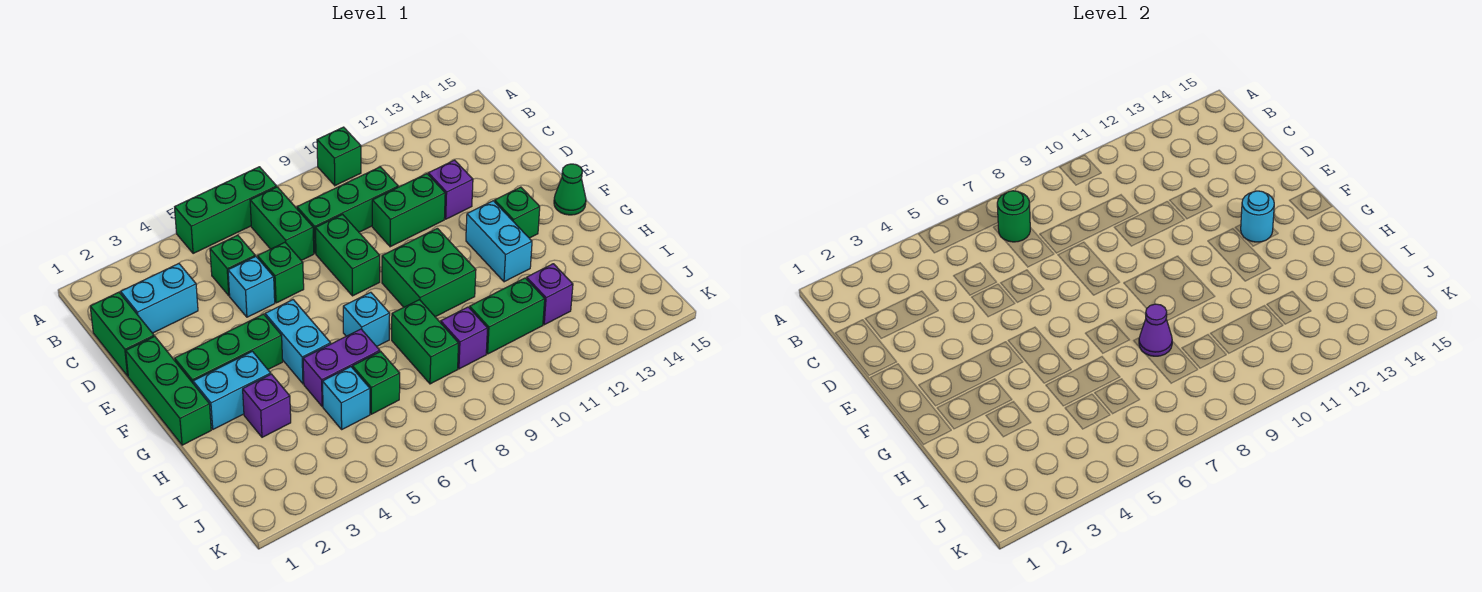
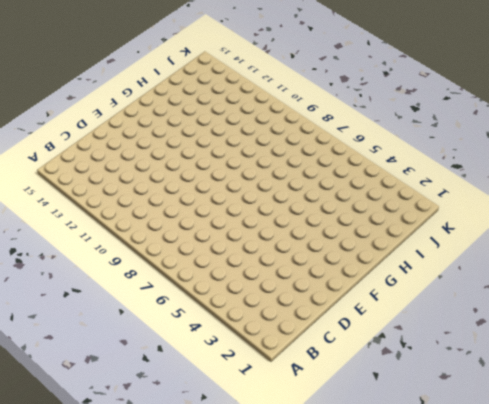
none -> green brick A5:A7 level 1
none -> green brick A10 level 1
none -> green brick B7:C7 level 1
none -> green brick C1:D1 level 1

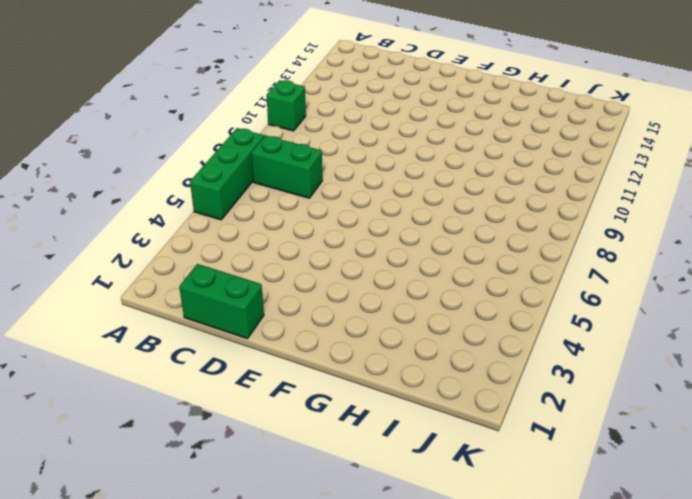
none -> cyan brick C2:C3 level 1
none -> green brick C5 level 1
none -> green brick C8:C10 level 1
none -> cyan brick D5 level 1

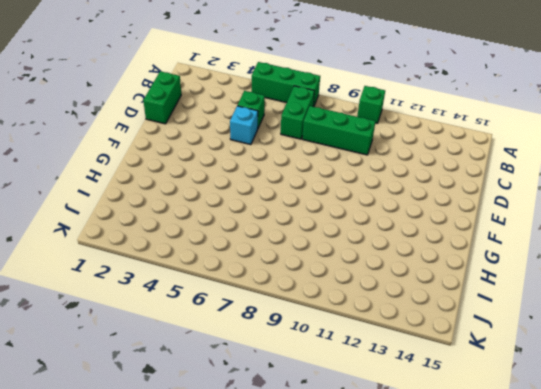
none -> cyan brick C2:C3 level 1
none -> green brick D6 level 1
none -> green brick D8:E8 level 1
none -> green brick D10:D11 level 1

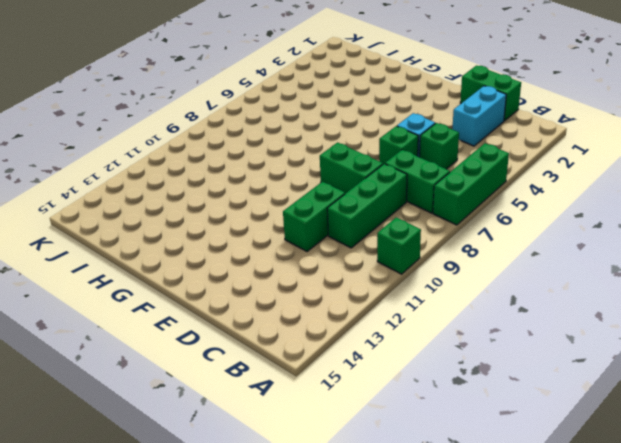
none -> purple brick D12 level 1
none -> green brick E1:G1 level 1
none -> green brick F2:F4 level 1
none -> cyan brick F5:G5 level 1

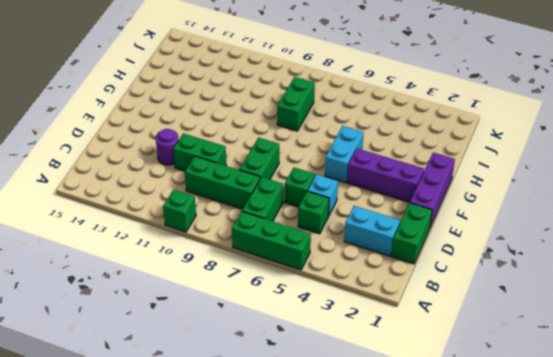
purple round brick D12 level 1 -> purple brick D12 level 1
purple brick E1:G1 level 1 -> green brick E1:G1 level 1
purple brick F2:F4 level 1 -> green brick F2:F4 level 1
none -> green brick F9:G10 level 1
none -> cyan brick F12:G12 level 1
none -> green brick F13 level 1
none -> green cone F15 level 1

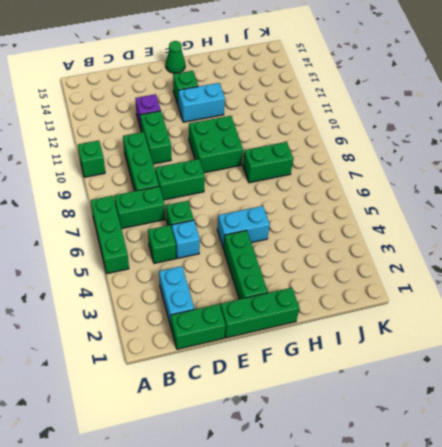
none -> cyan brick G2:G3 level 1
none -> cyan brick G7 level 1
none -> purple brick H3 level 1
none -> purple brick H5:H6 level 1

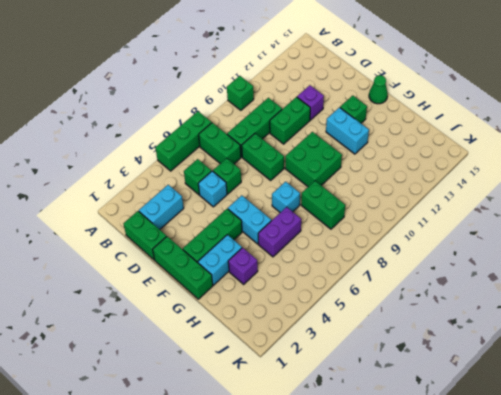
none -> cyan brick I5 level 1
none -> green brick I6 level 1
none -> purple brick I9 level 1
none -> green brick I10:I11 level 1

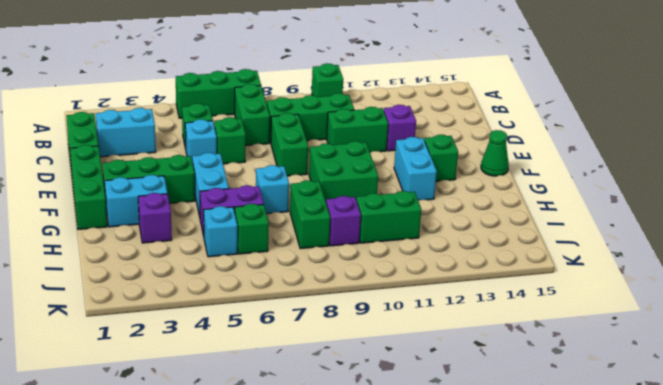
none -> purple brick I12 level 1
none -> green round brick B7 level 2
none -> cyan round brick F13 level 2
none -> purple cone H8 level 2

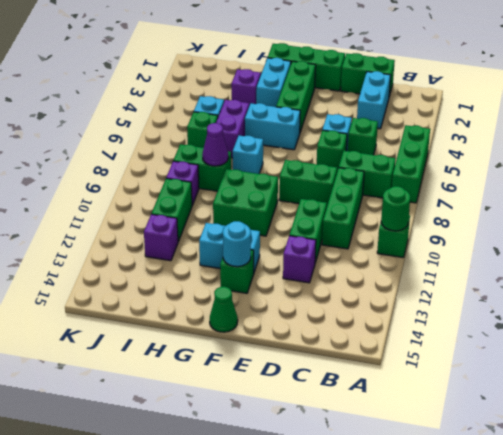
green round brick A10 level 2 -> green round brick B7 level 2

